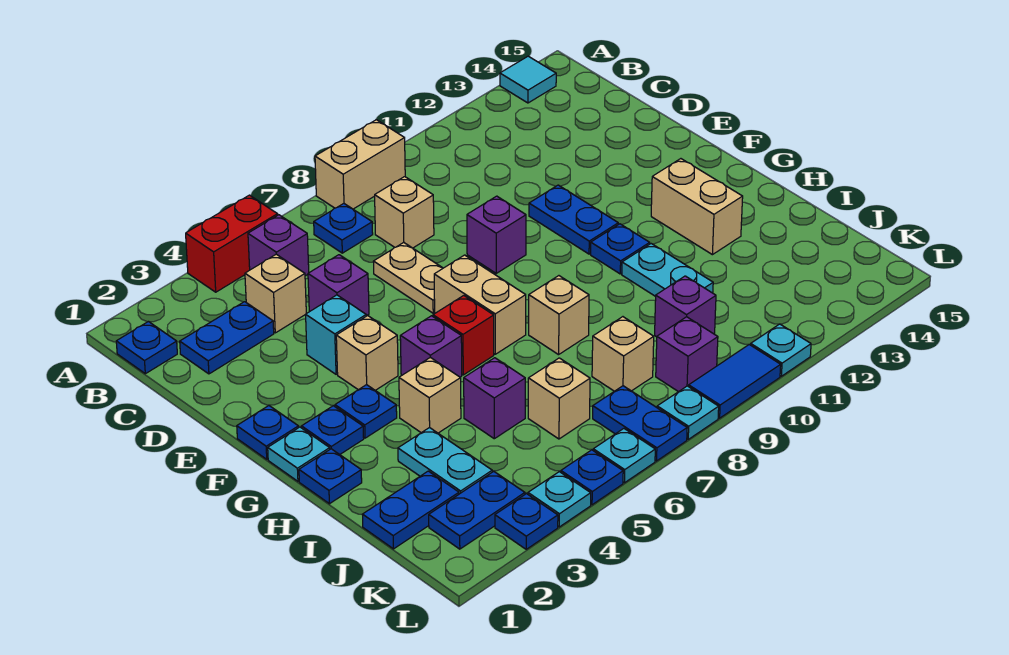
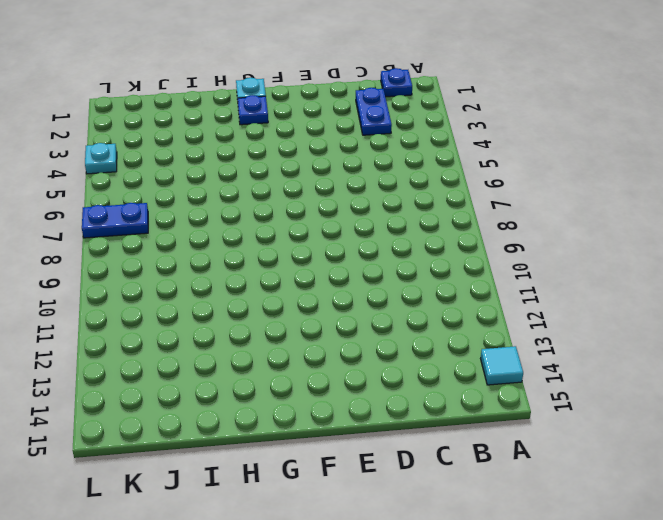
none -> red brick A4:A5 level 1
none -> tan brick A8:A9 level 1
none -> purple brick B5 level 1
none -> blue plate B7 level 1

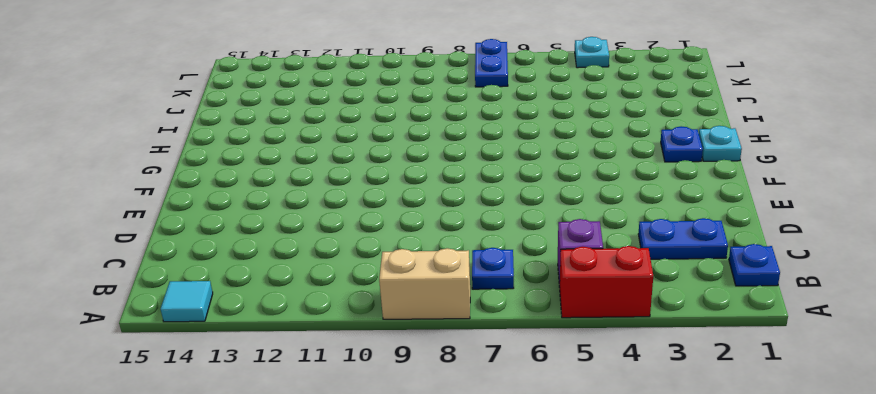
none -> tan brick C4 level 1
none -> tan brick C8 level 1
none -> purple brick D5 level 1
none -> tan plate D7:E7 level 1

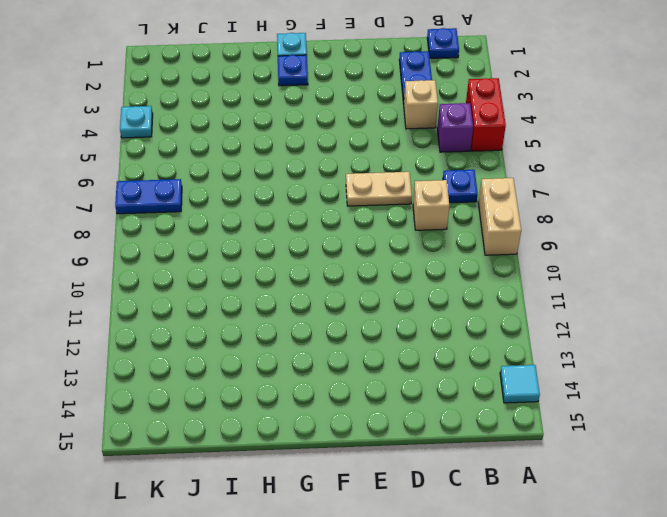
none -> purple brick D5 level 1
none -> cyan brick E4 level 1
none -> purple brick E9 level 1
none -> blue plate E11:F11 level 1

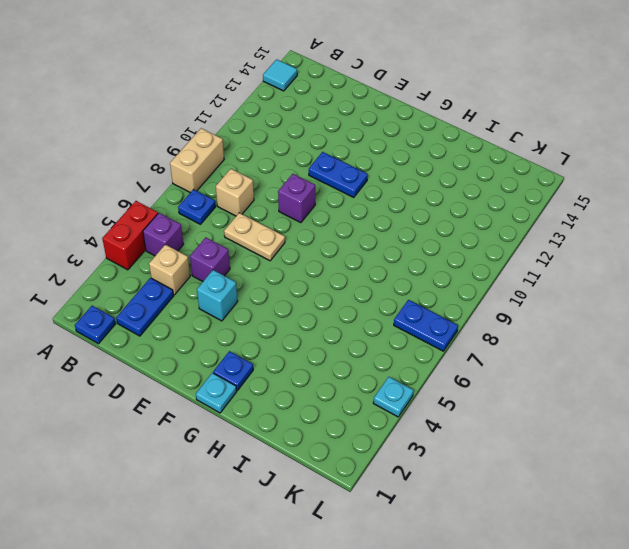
none -> blue plate F1 level 1
none -> tan brick F4 level 1
none -> tan brick F7:G7 level 1
none -> blue plate G3 level 1

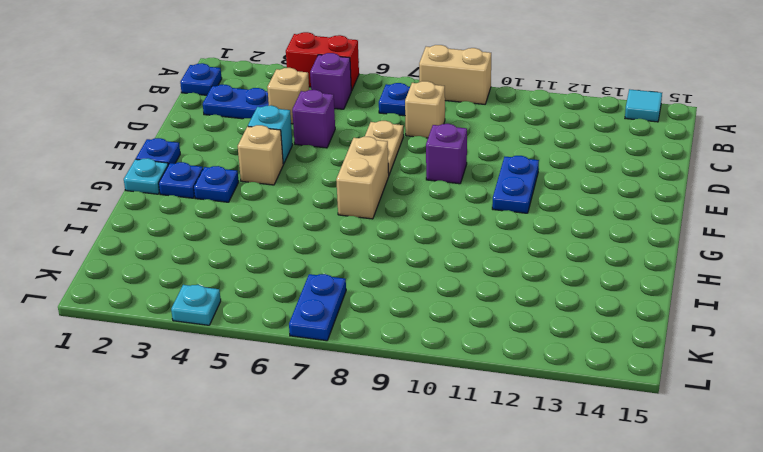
none -> purple brick G5 level 1
none -> red brick G6 level 1
none -> blue plate G11 level 1
none -> tan brick G13:H13 level 1

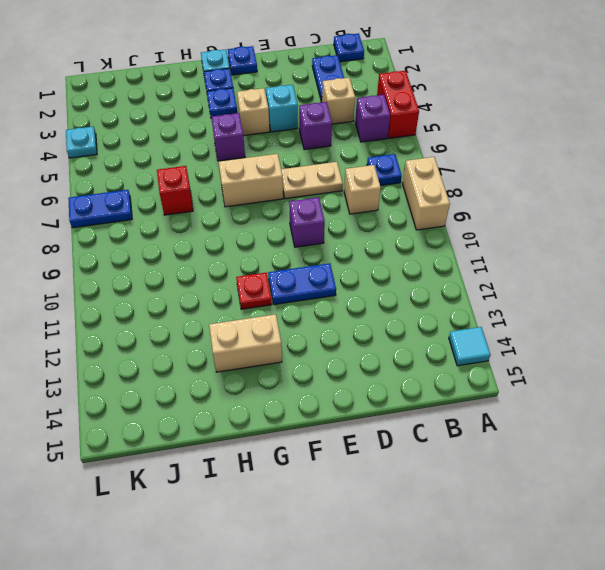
red plate G11 level 1 -> blue plate G11 level 1
red brick I7 level 1 -> red brick G6 level 1
none -> blue plate H1 level 1
none -> tan brick H4 level 1
none -> tan brick H8 level 1
none -> cyan plate H11:I11 level 1

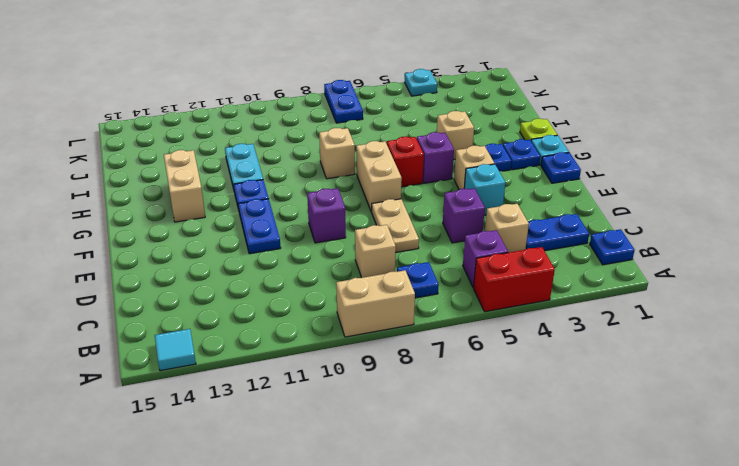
lime plate H1 level 1 -> blue plate H1 level 1
none -> cyan plate I3:J3 level 1
none -> purple brick I5 level 1
none -> blue plate J1:J2 level 1
none -> tan brick J6 level 1

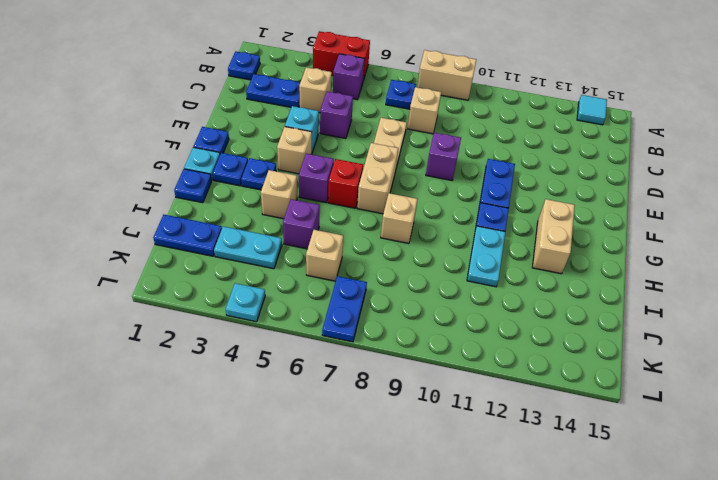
cyan plate J3:J4 level 1 -> cyan plate I3:J3 level 1
none -> tan brick J8 level 1
none -> purple brick J10 level 1
none -> blue plate K2:K3 level 1
none -> purple brick K9 level 1

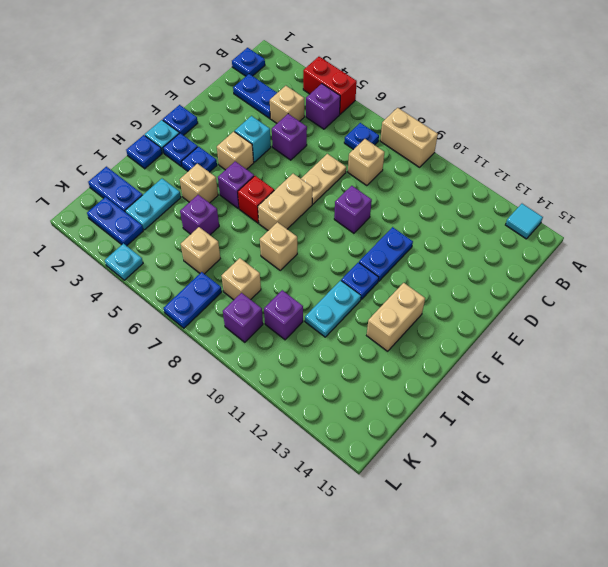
none -> blue plate L3 level 1
none -> blue plate L5 level 1
none -> cyan plate L6 level 1
none -> cyan plate L8 level 1

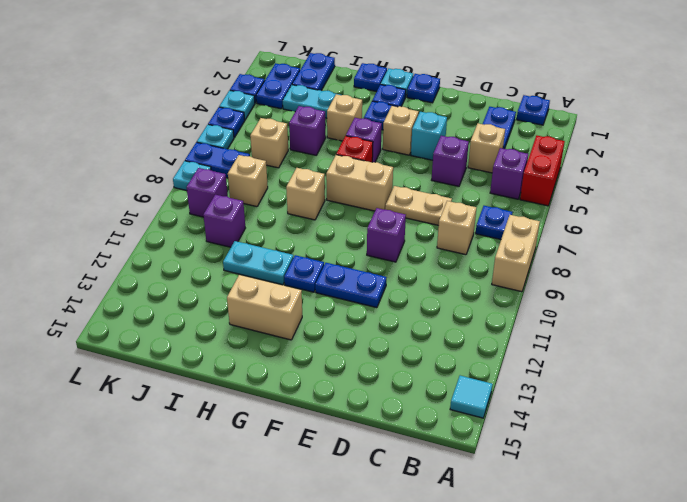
none -> blue tile L9:L10 level 1
none -> cyan plate L11 level 1

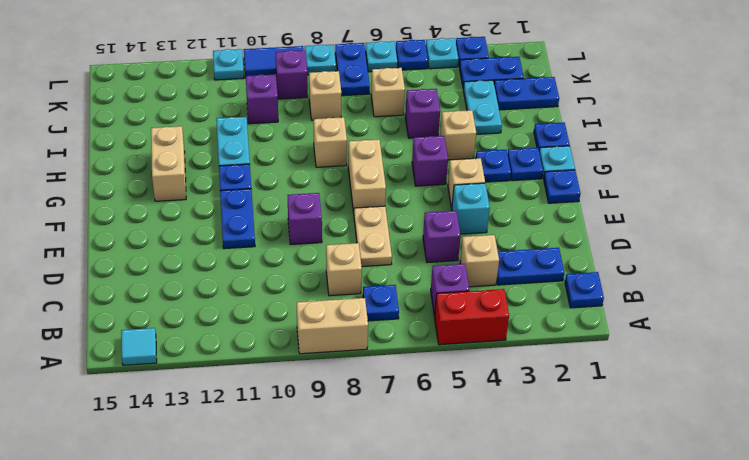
none -> red brick G6 level 1

